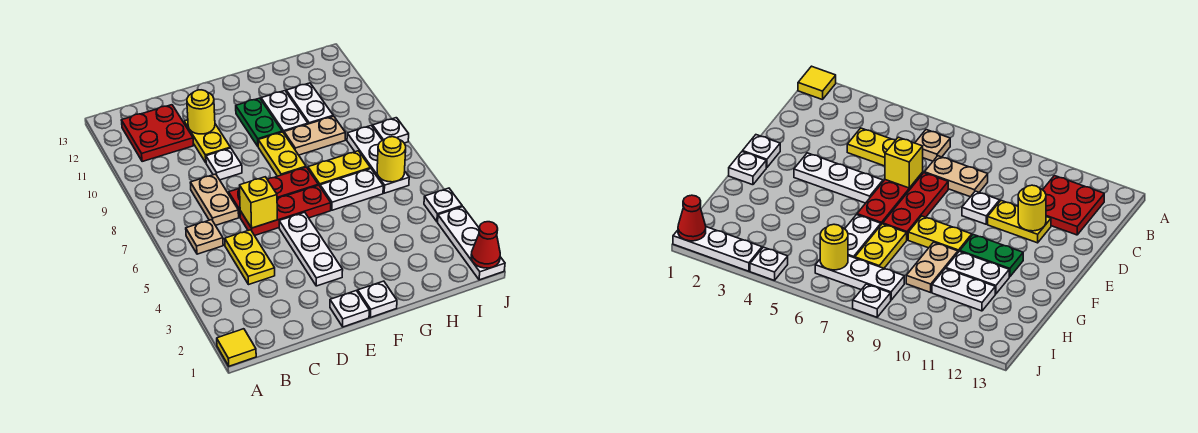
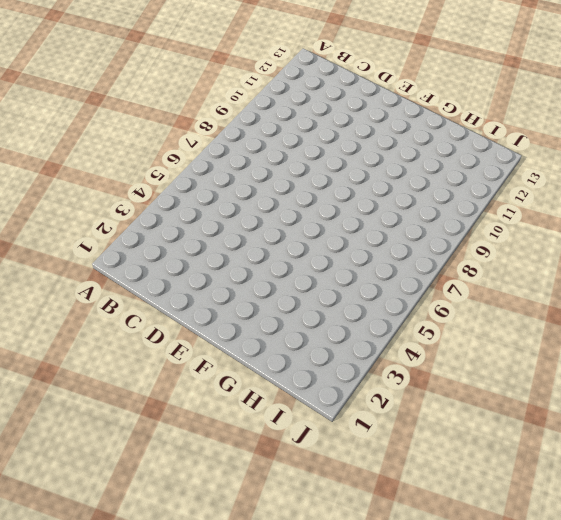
none -> yellow tile A1 level 1
none -> tan plate B6 level 1
none -> red plate B11:C12 level 1

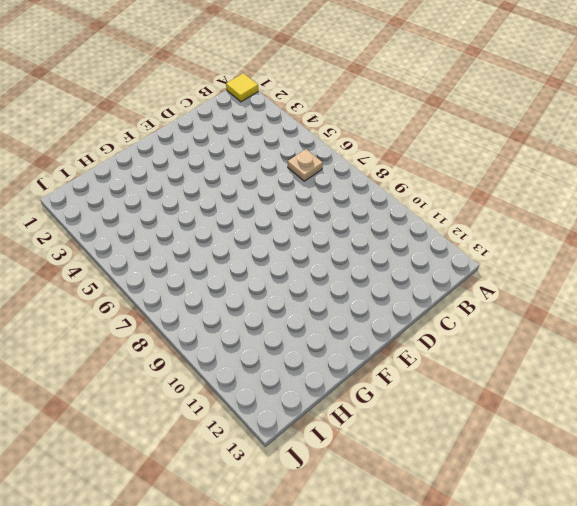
none -> red plate B11:C12 level 1
none -> yellow plate C4:C5 level 1
none -> tan plate C7:C8 level 1

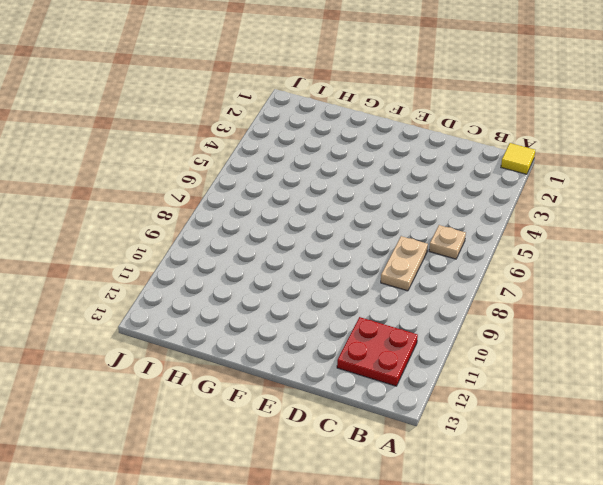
none -> yellow plate C4:C5 level 1
none -> red plate D6:F6 level 1
none -> red plate D7:F7 level 1

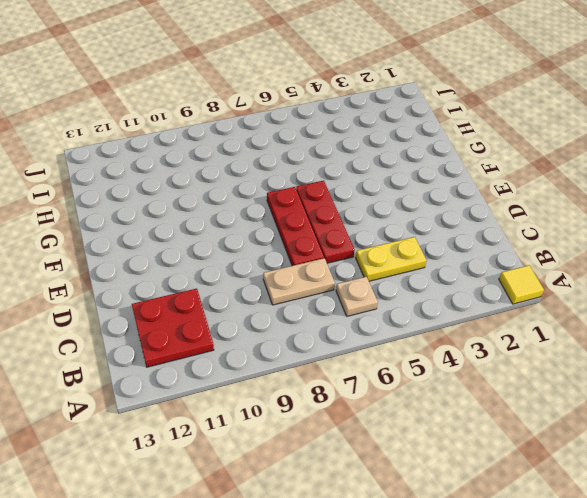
none -> white plate D9 level 1
none -> yellow plate D10:D11 level 1
none -> white plate E1 level 1

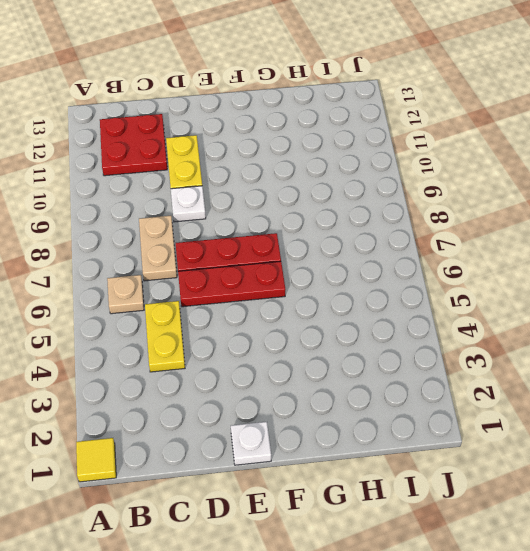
none -> white plate E3:E5 level 1
none -> white plate F1 level 1
none -> yellow plate F8:F9 level 1

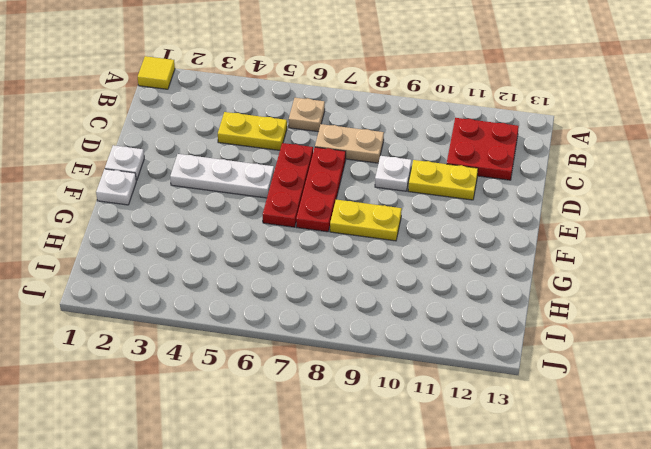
none -> green plate F10:F11 level 1
none -> white plate G6:H6 level 1
none -> yellow plate G7:H7 level 1

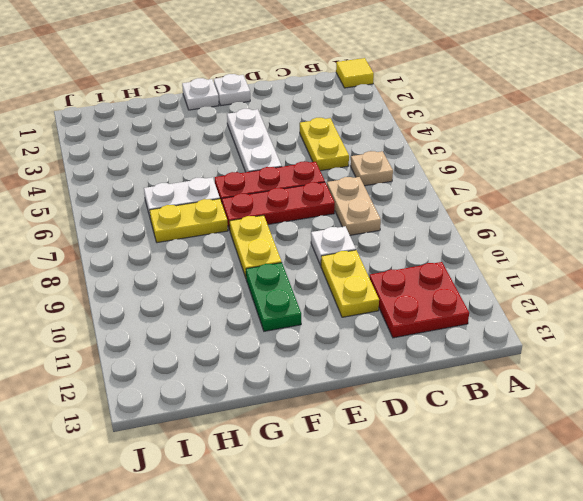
none -> tan plate G9:H9 level 1
none -> white plate G10:G11 level 1
none -> white plate H10:H11 level 1

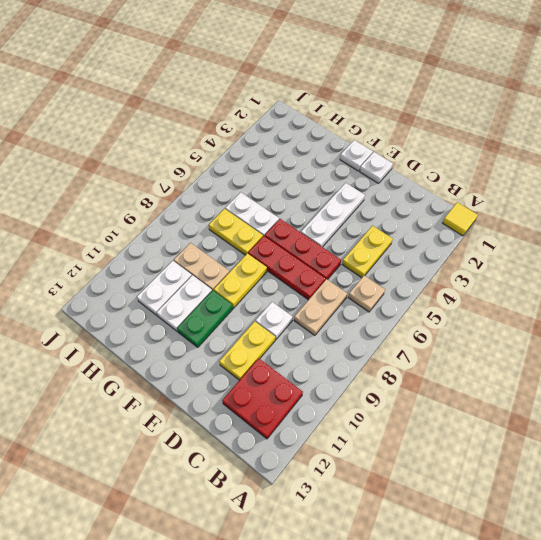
none -> white plate I6:I8 level 1
none -> white plate J1:J3 level 1
none -> white plate J4 level 1

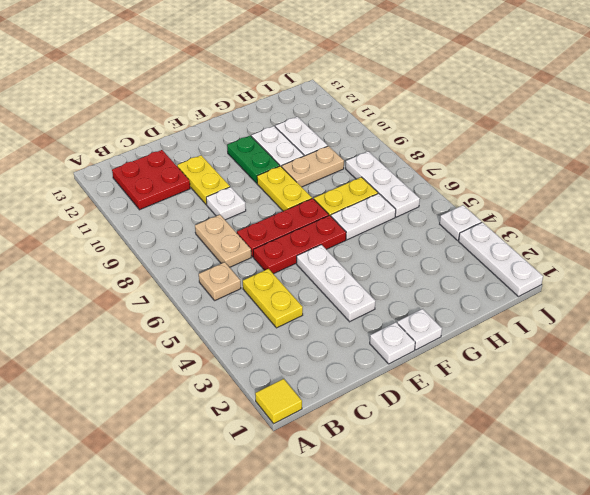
none -> white plate J8 level 1
none -> yellow brick D6 level 2
none -> yellow round brick D11 level 2

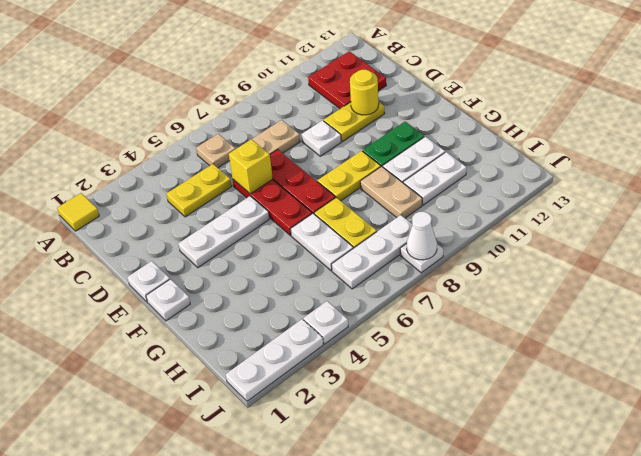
white cone J8 level 2 -> none
none -> yellow round brick I6 level 2
none -> red cone J1 level 2

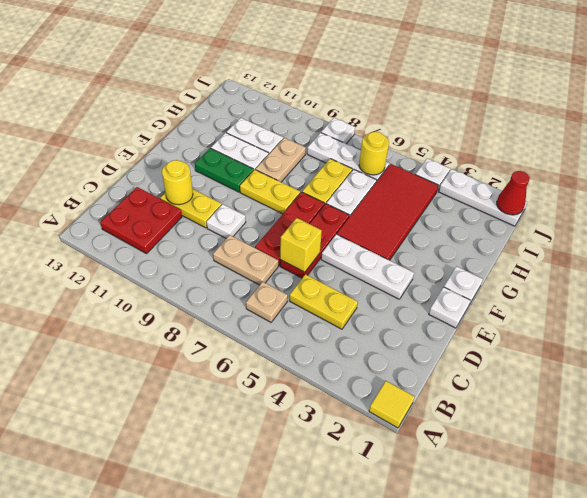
red tile F4:I5 level 1 -> none

